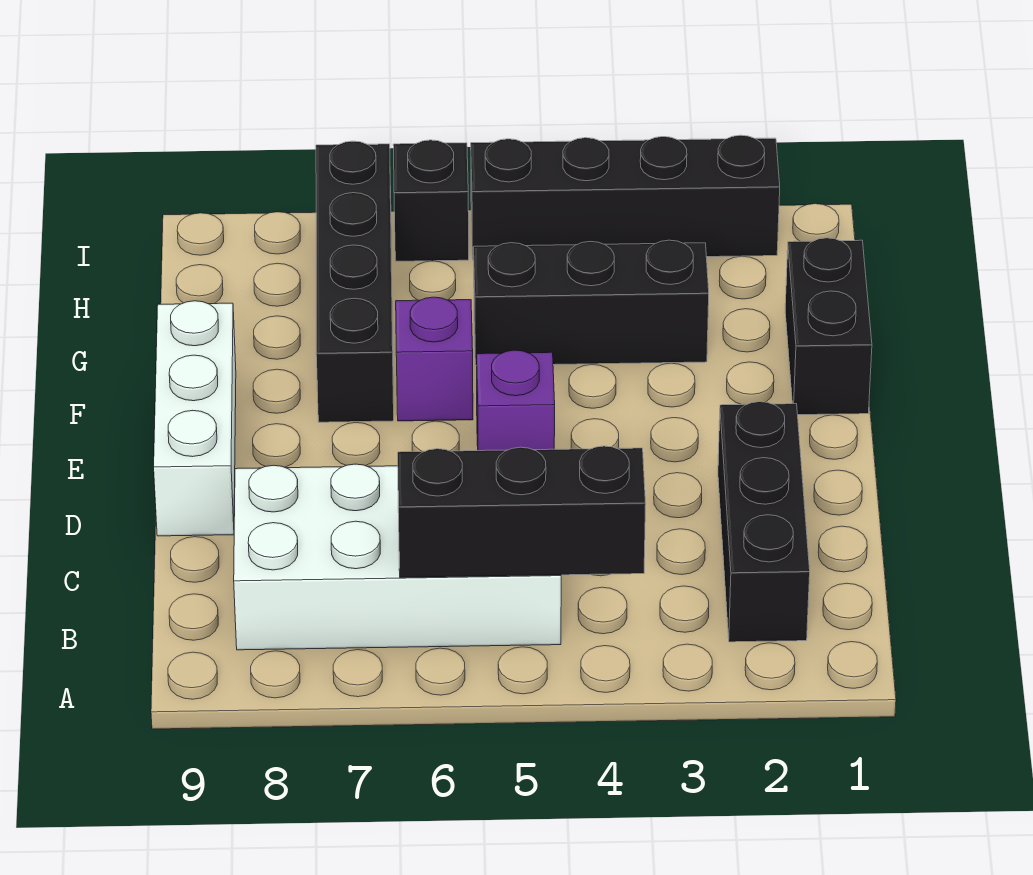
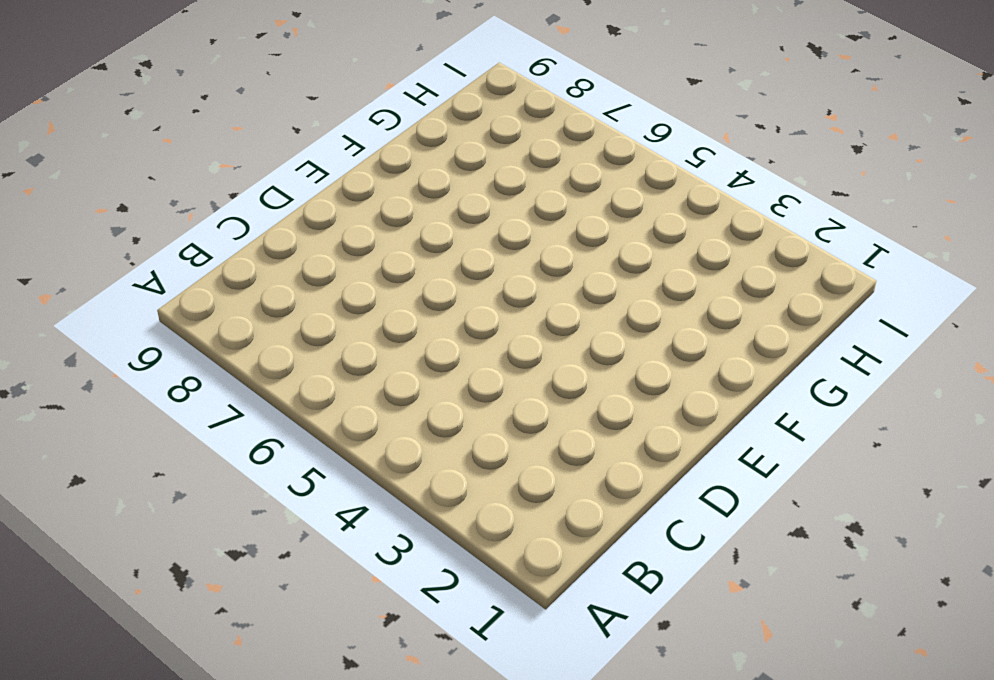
none -> black brick B2:D2 level 1
none -> white brick B5:C8 level 1

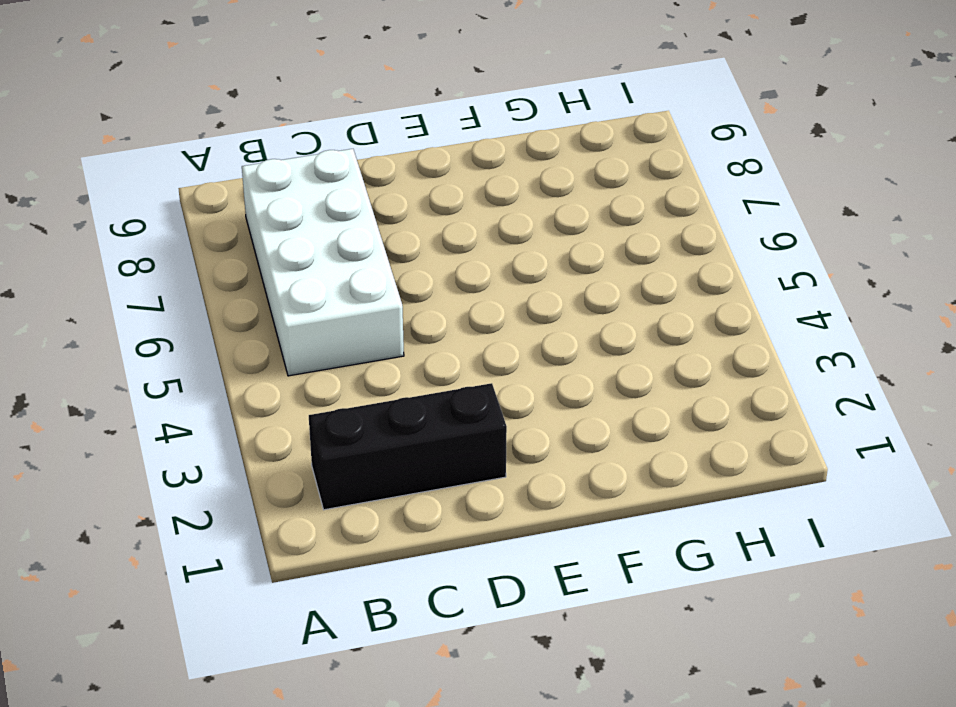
none -> white brick D9:F9 level 1
none -> purple brick E5 level 1

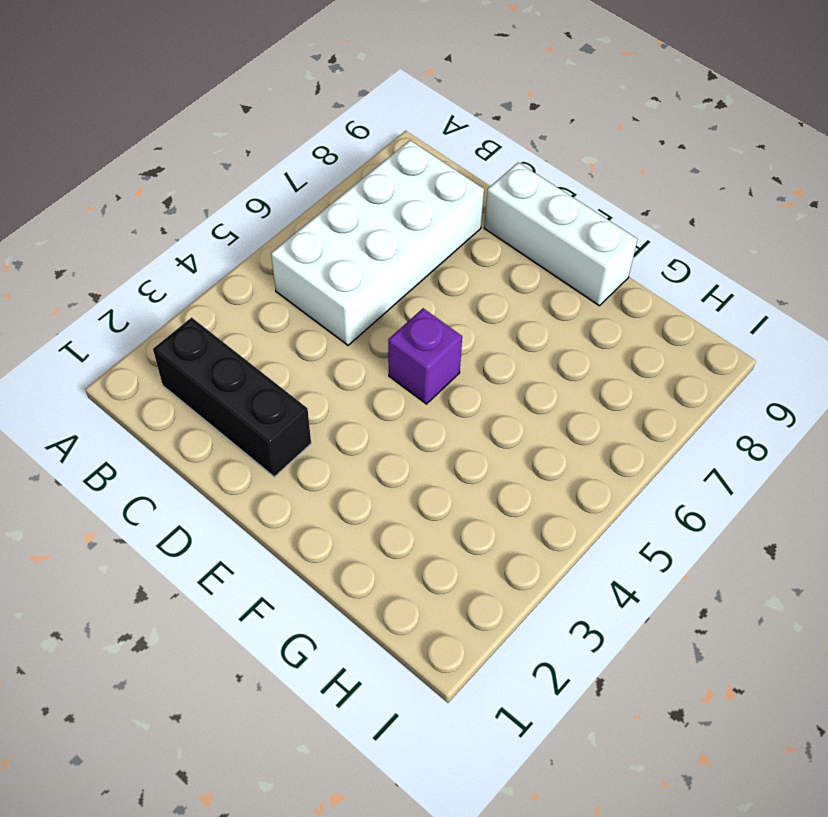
none -> black brick F1:G1 level 1
none -> purple brick F6 level 1

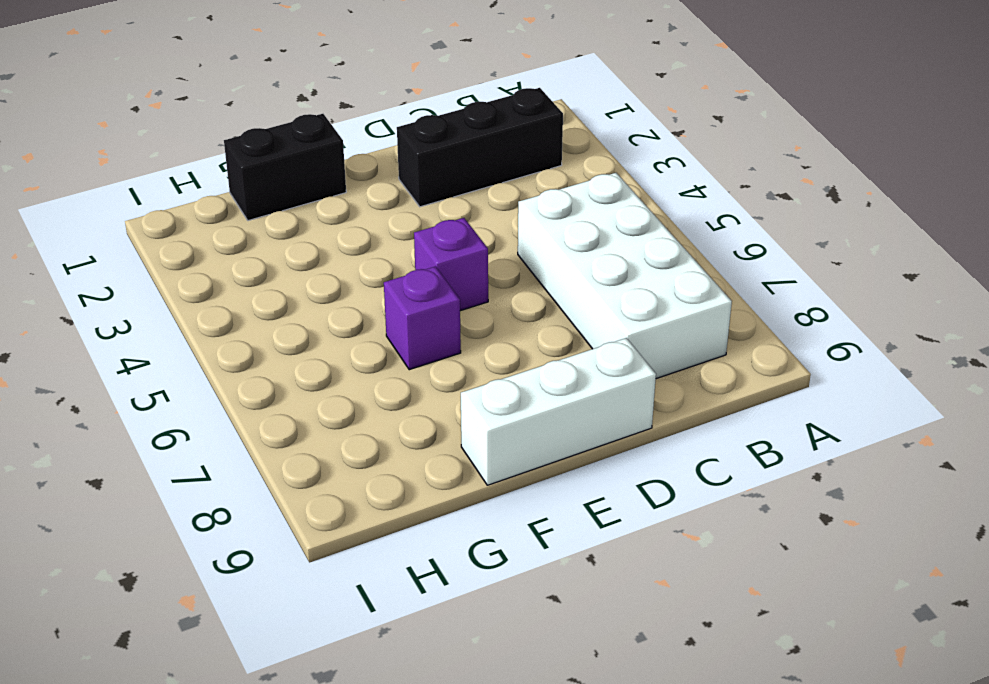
none -> black brick F7:I7 level 1
none -> black brick G3:G5 level 1

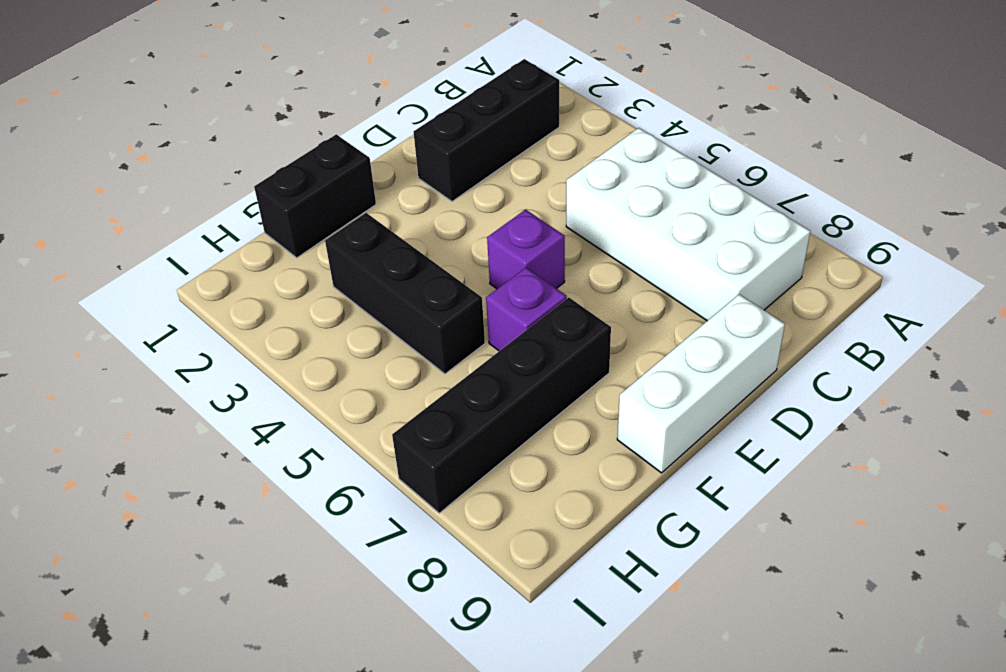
none -> black brick I2:I5 level 1
none -> black brick I6 level 1

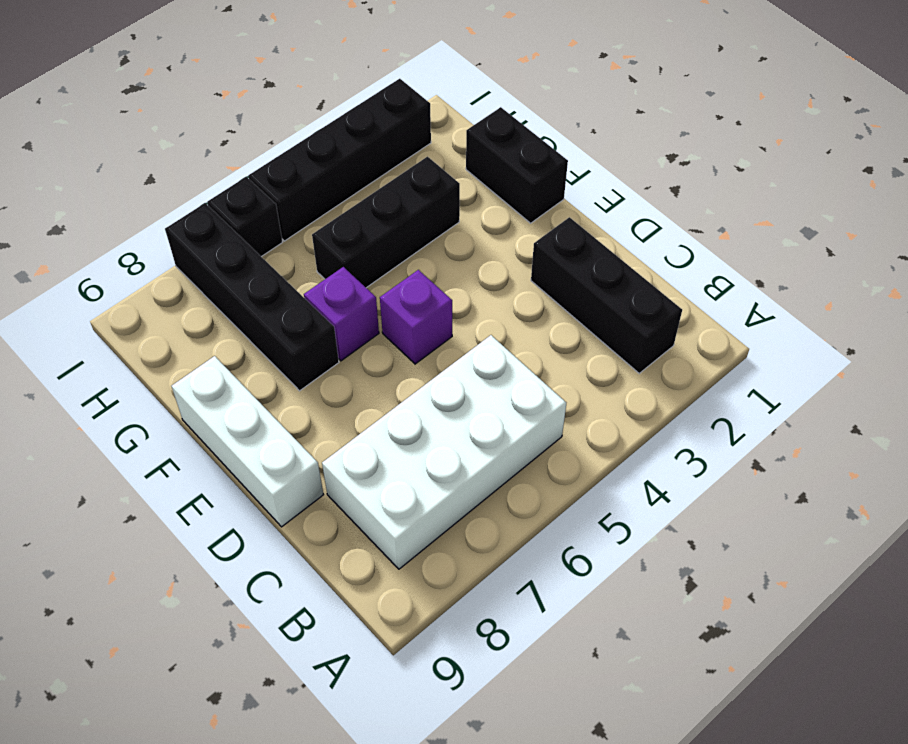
none -> black brick B4:B6 level 2

